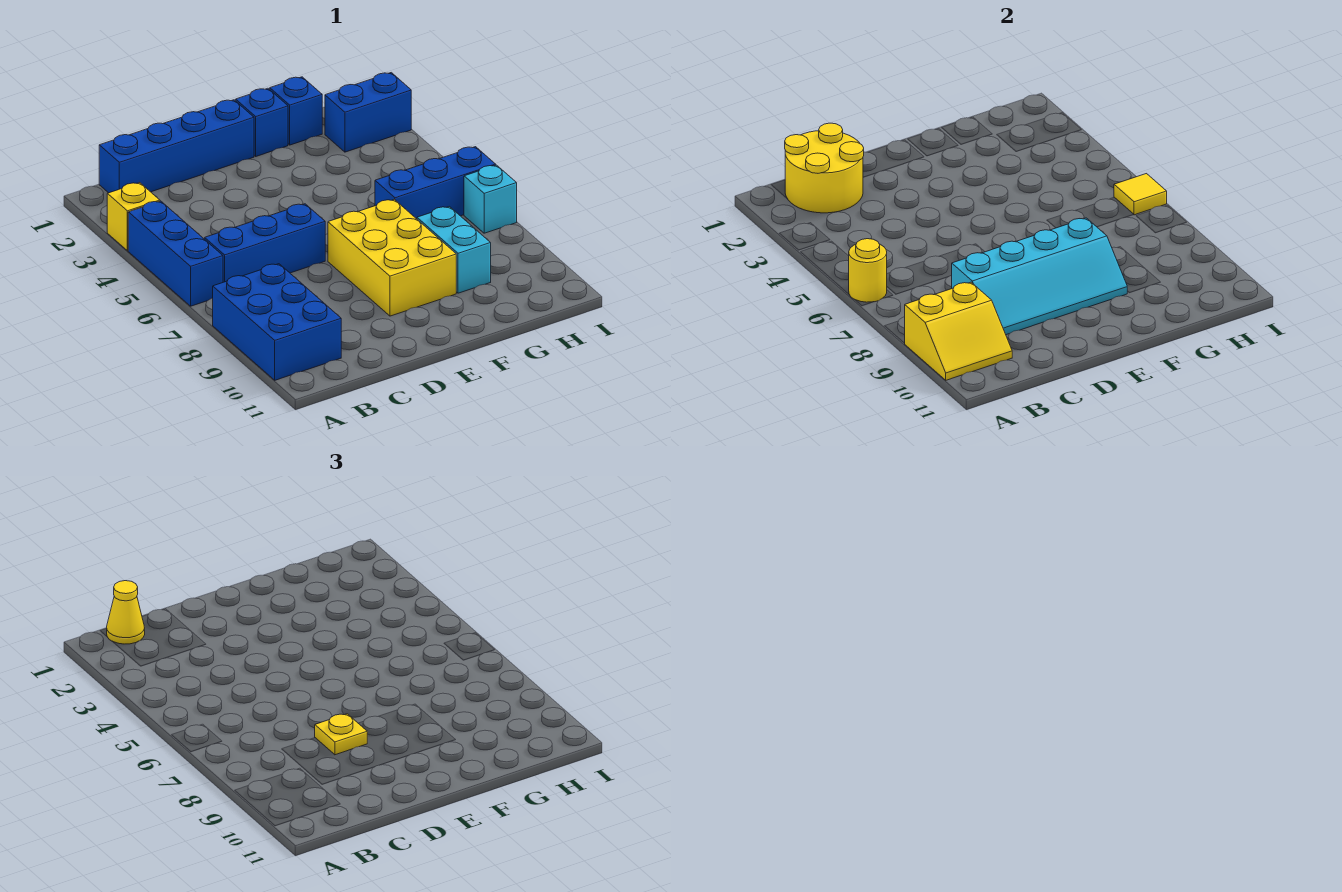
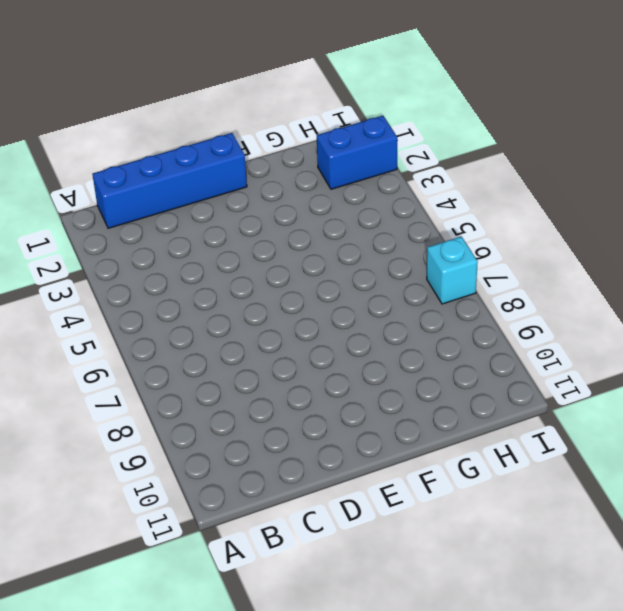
none -> yellow brick A3 level 1
none -> blue brick A4:A6 level 1
none -> blue brick A8:B10 level 1

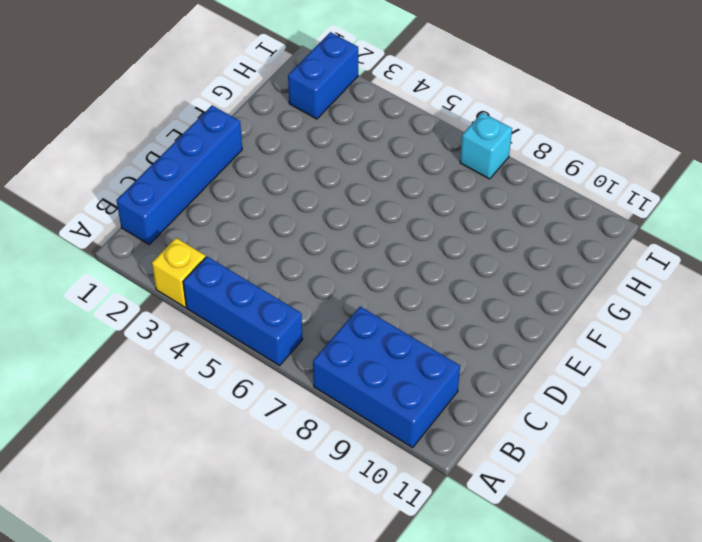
none -> blue brick B6:D6 level 1
none -> yellow brick E7:F9 level 1
none -> blue brick F1 level 1

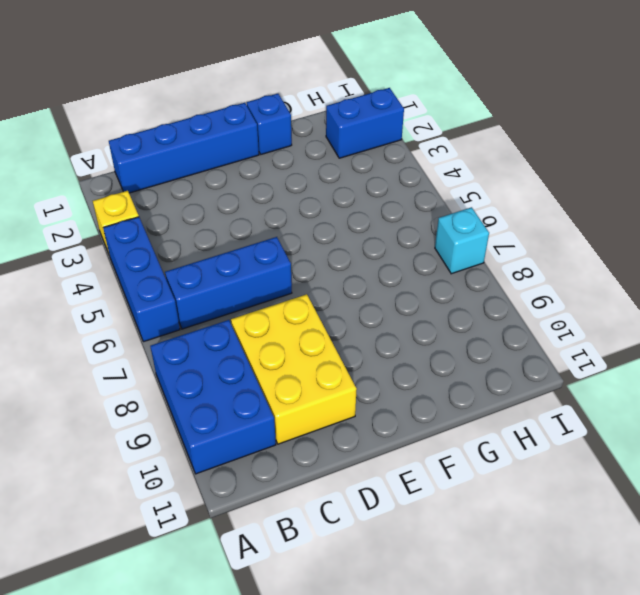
yellow brick C8:D10 level 1 -> yellow brick E7:F9 level 1
none -> blue brick G1 level 1
none -> blue brick G6:I6 level 1
none -> cyan brick G8:G9 level 1

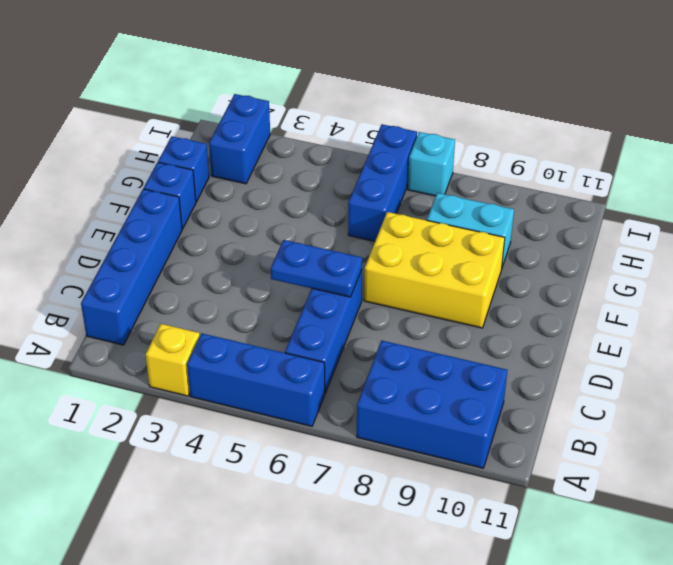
blue plate D5:D6 level 2 -> none
none -> yellow round brick A6 level 2
none -> yellow slope A9:B10 level 2 top 9
none -> yellow round brick B1:C2 level 2

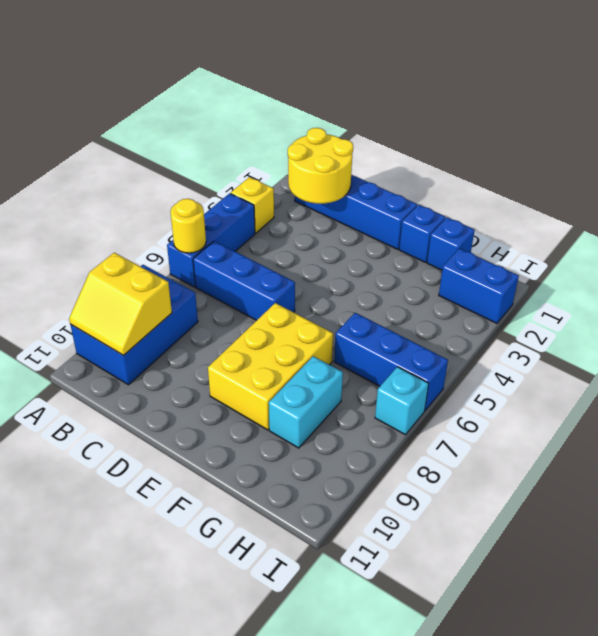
none -> cyan slope C8:F9 level 2 top 8
none -> yellow tile I6 level 2
none -> yellow cone B1 level 3

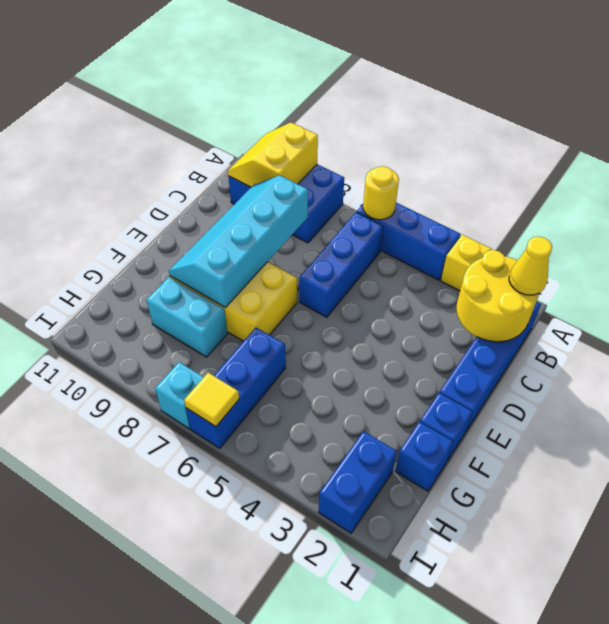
none -> yellow plate D8 level 3

